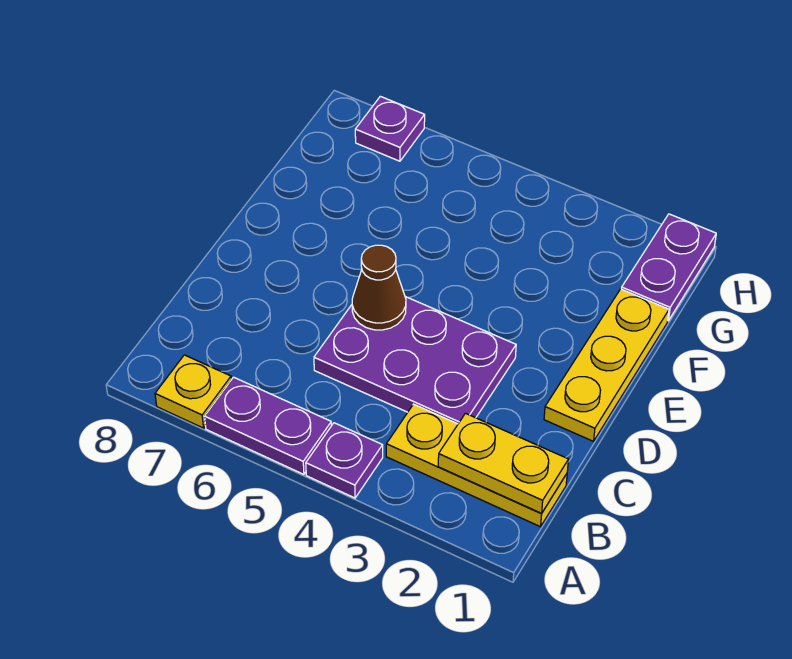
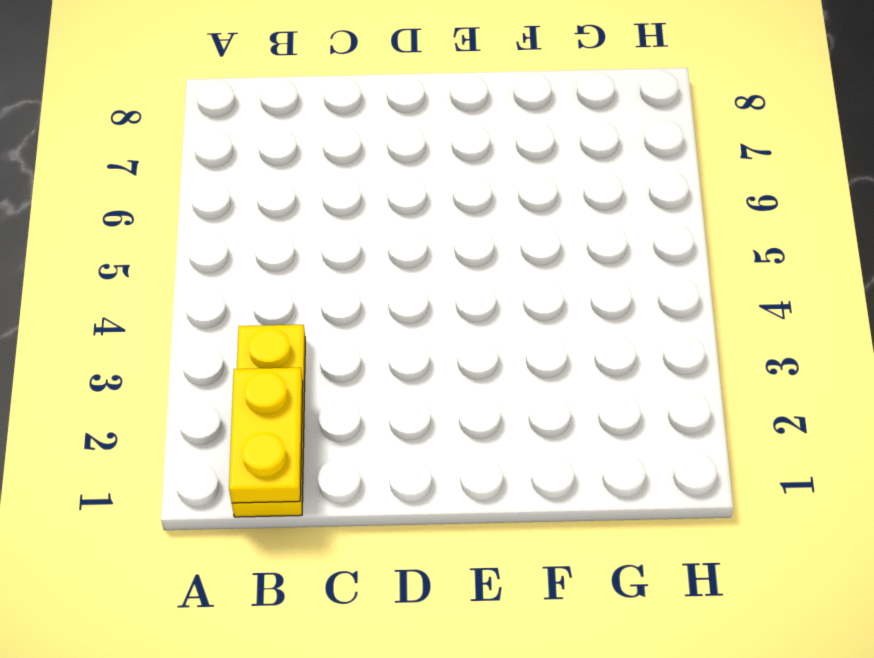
none -> purple plate A4 level 1
none -> purple plate A5:A6 level 1

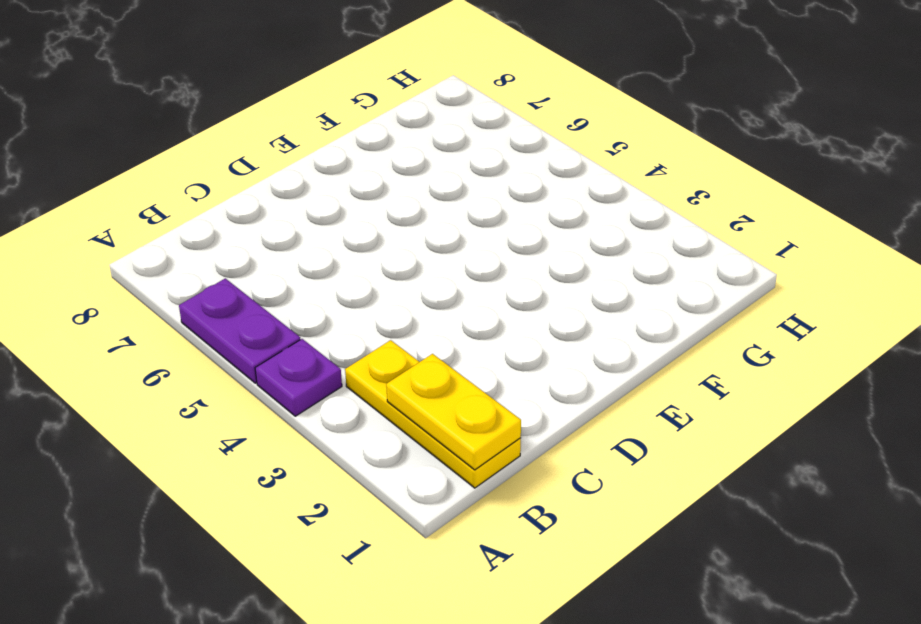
none -> yellow plate A7 level 1
none -> purple plate C3:D5 level 1

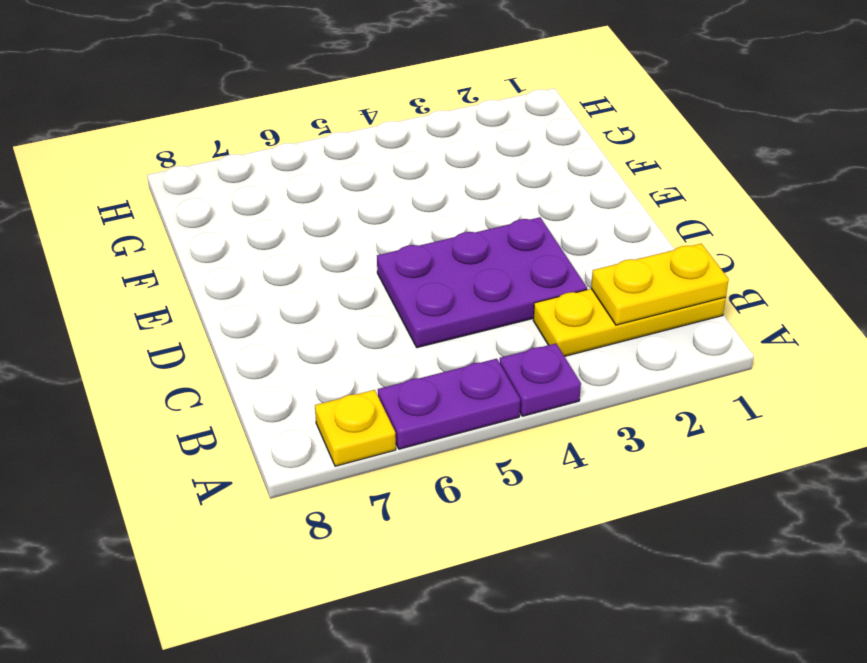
none -> yellow plate D1:F1 level 1
none -> purple plate G1:H1 level 1

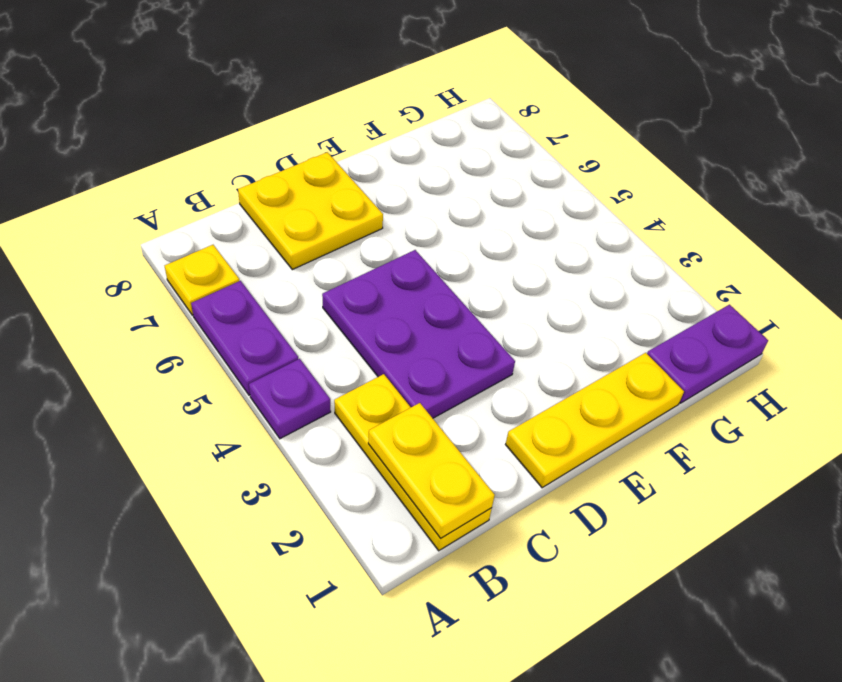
yellow plate C7:D8 level 1 -> none
none -> purple plate H7 level 1
none -> brown cone D5 level 2

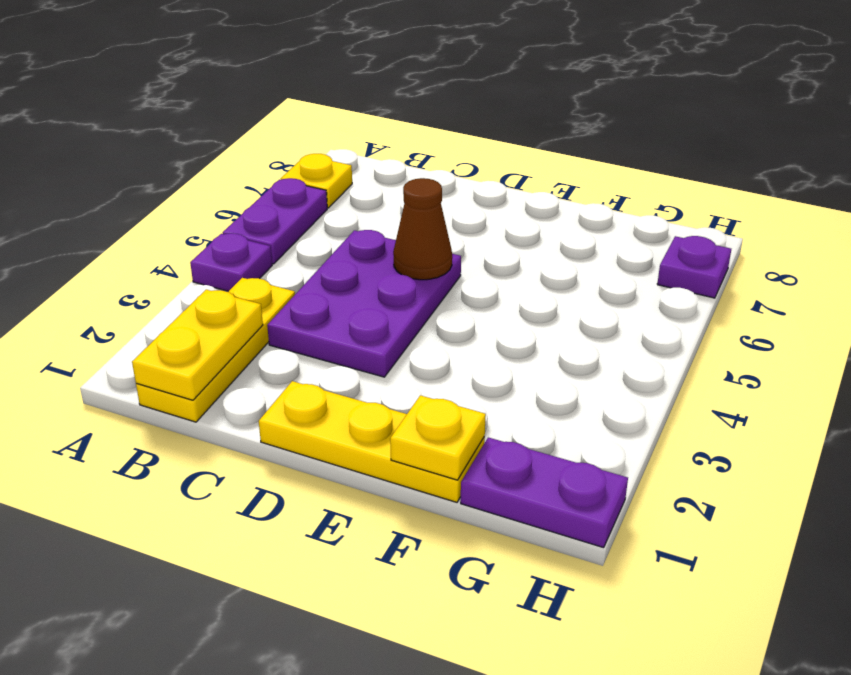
yellow plate F1 level 2 -> none

